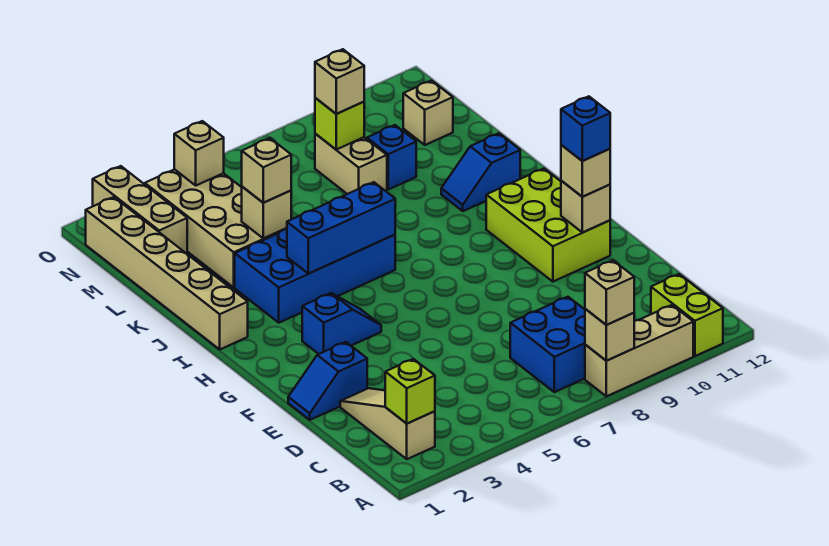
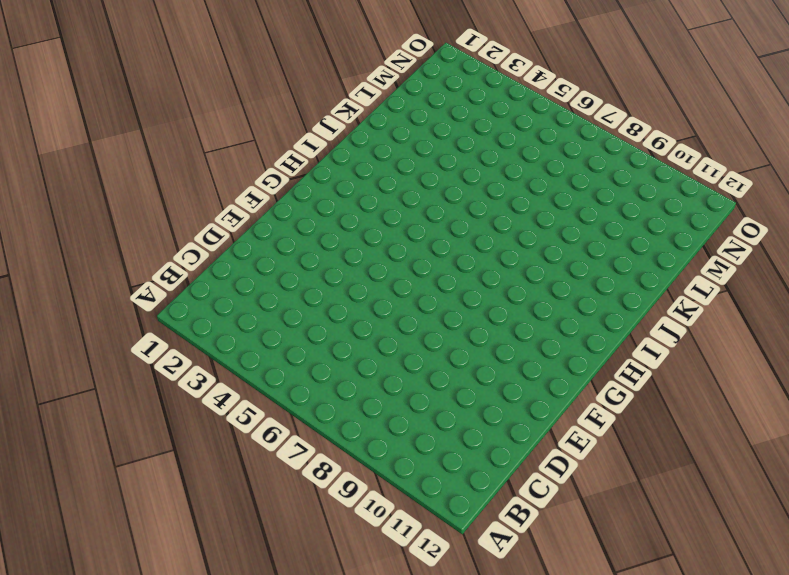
none -> tan brick A8:A10 level 1
none -> lime brick A11:B11 level 1
none -> tan slope B2:D2 level 1 top B

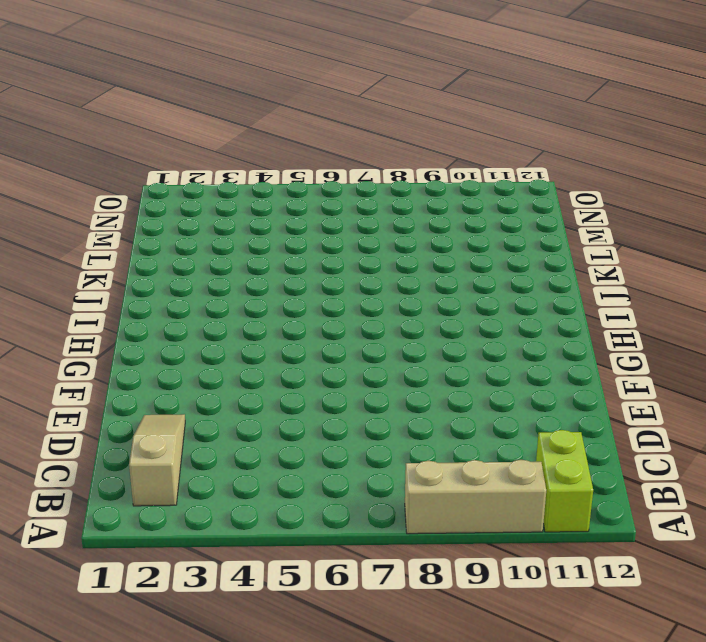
none -> blue brick B7:C8 level 1
none -> blue slope E1:E2 level 1 top 2
none -> lime brick F10:H11 level 1

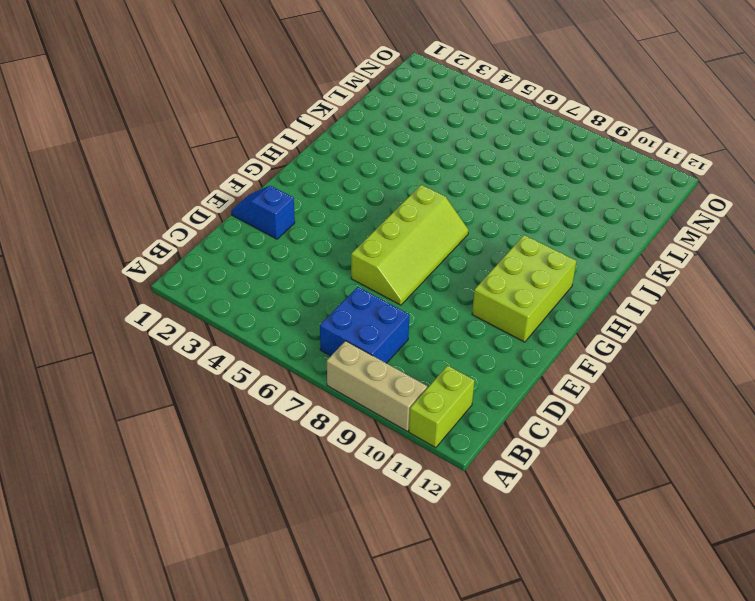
lime slope E6:H7 level 1 top 6 -> none
none -> tan slope B2:D2 level 1 top B
none -> blue slope G3:G4 level 1 top 3
none -> tan brick I1:N1 level 1

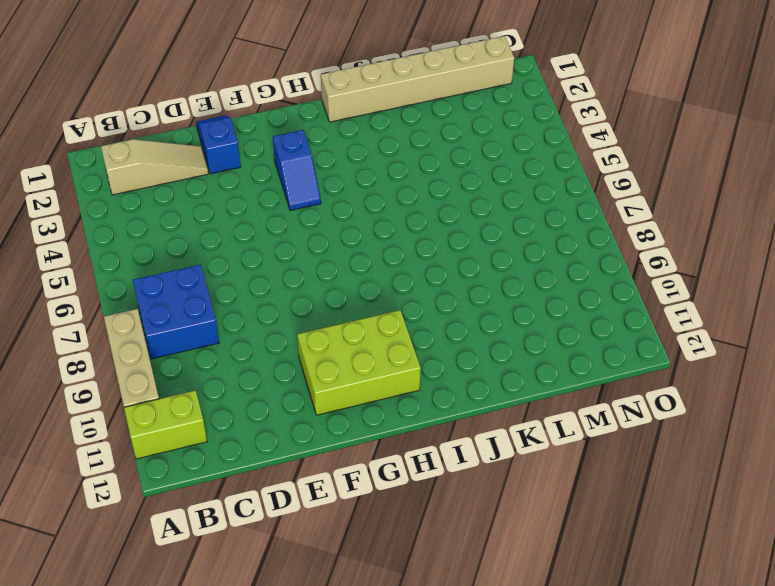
none -> blue brick I3:J6 level 1
none -> blue slope J10:J11 level 1 top 11
none -> tan brick K3:N4 level 1

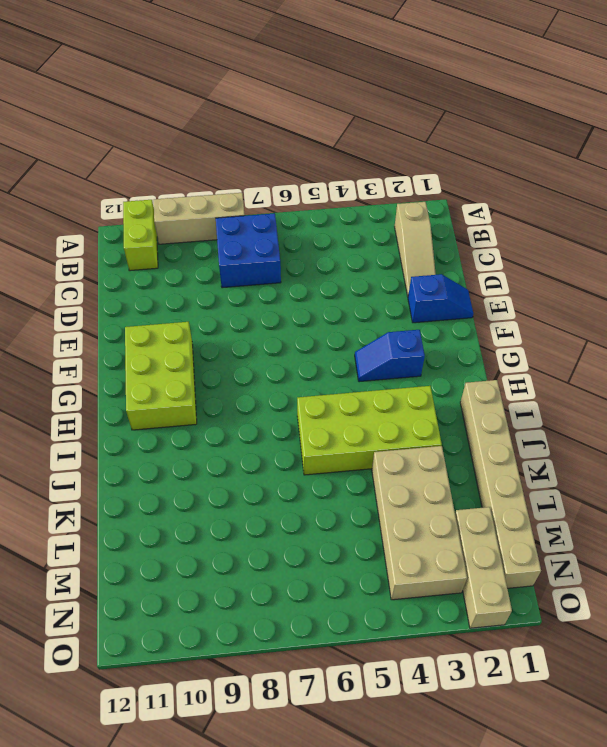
lime brick I3:J6 level 1 -> blue brick I3:J6 level 1
none -> blue slope J10:J11 level 1 top 11
none -> tan brick L8:M8 level 1
none -> blue brick L9 level 1

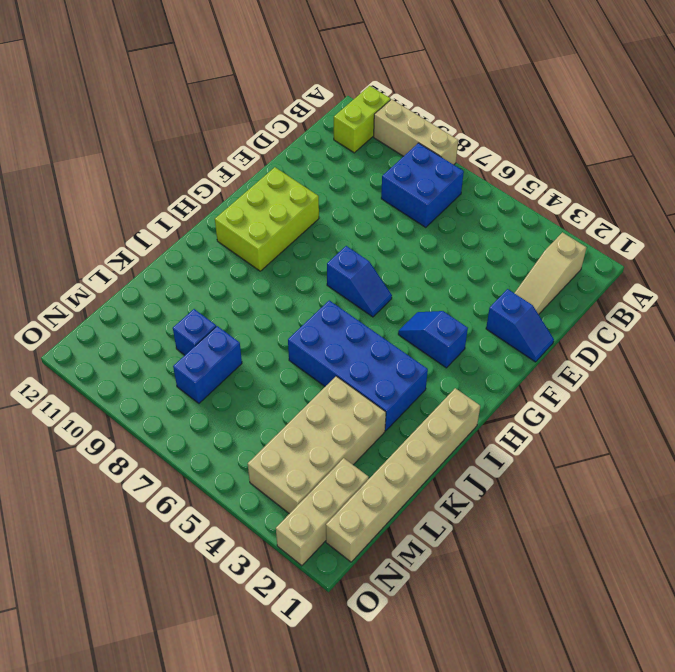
blue slope G6:G7 level 1 top 7 -> blue slope J10:J11 level 1 top 11
blue brick L8:M8 level 1 -> tan brick L8:M8 level 1
none -> tan brick M11 level 1
none -> tan brick A8 level 2
none -> lime brick B2 level 2

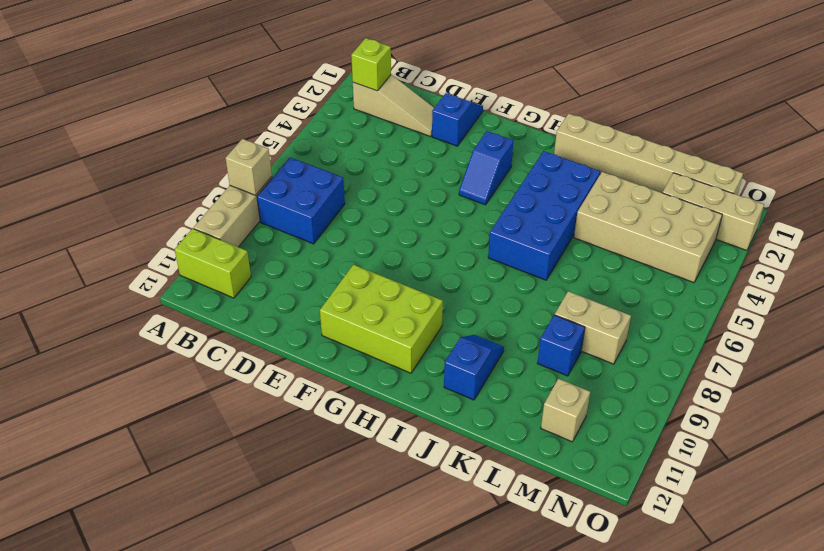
none -> tan brick F11 level 2
none -> blue brick I4:I6 level 2
none -> tan brick K4 level 2

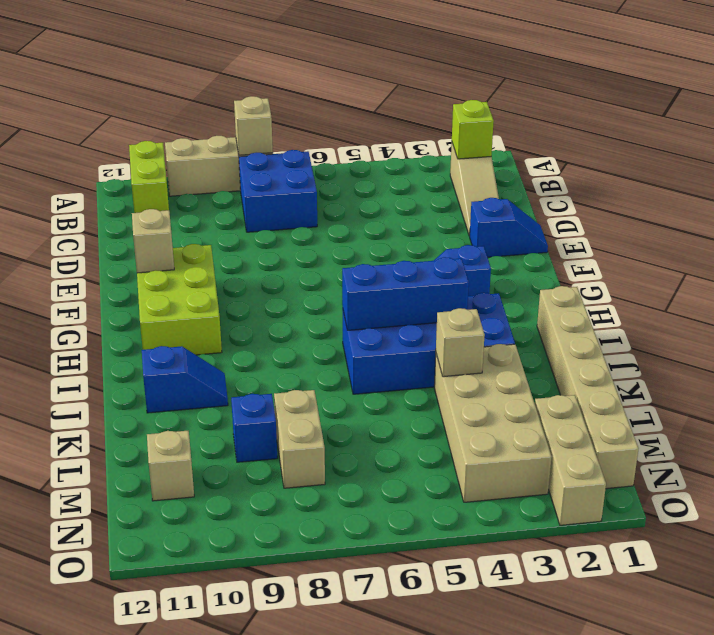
none -> lime brick M8 level 2
none -> tan brick N4 level 2
none -> tan brick A8 level 3

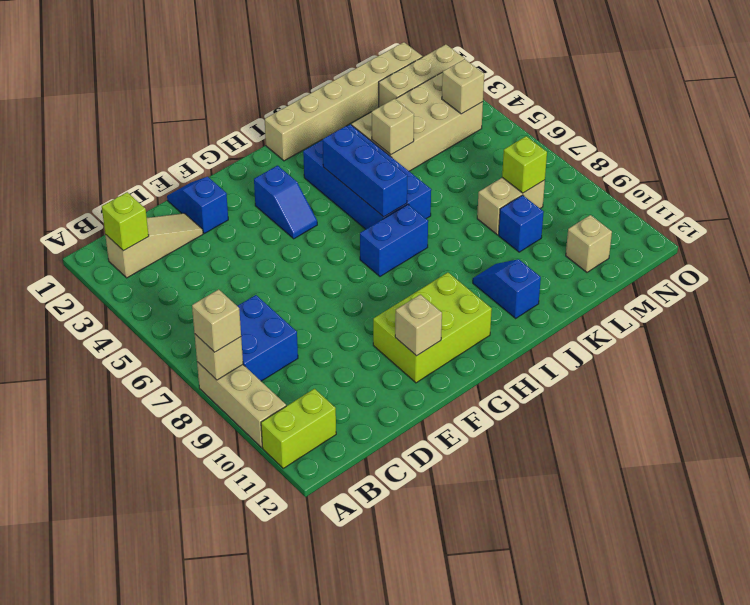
blue brick H7:I7 level 1 -> none
none -> tan brick F11 level 3
none -> tan brick K4 level 3
none -> tan brick M8 level 3

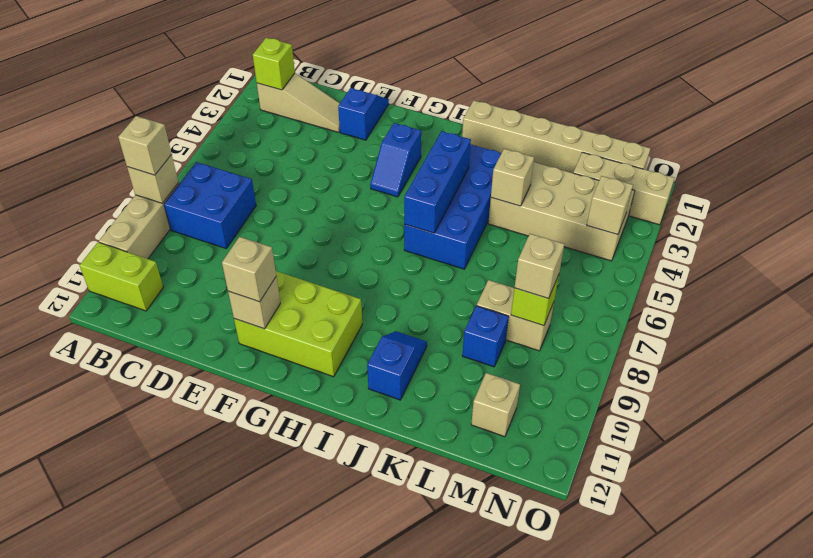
none -> tan brick K4 level 3
none -> blue brick F11 level 4

